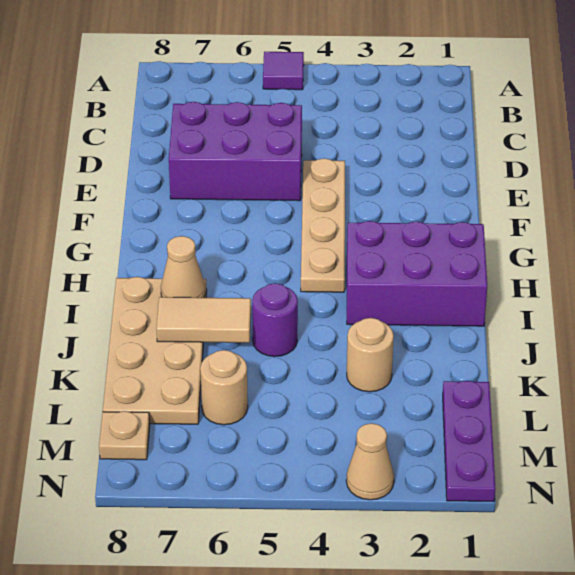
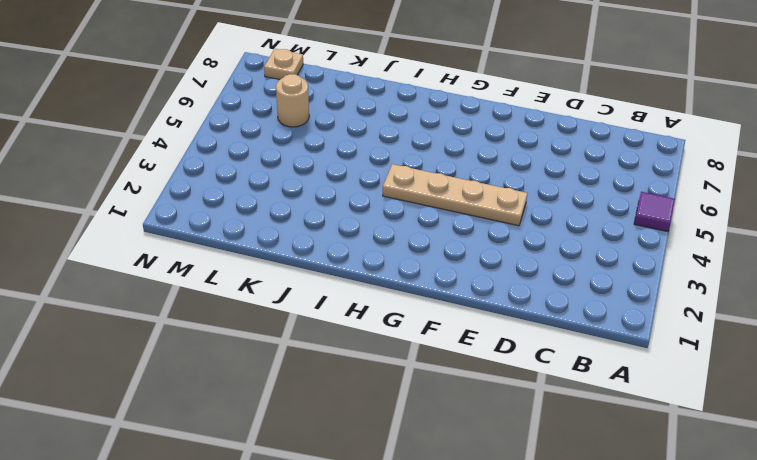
none -> purple brick D5:E7 level 1
none -> purple brick H1:I3 level 1
none -> tan plate I7:L8 level 1

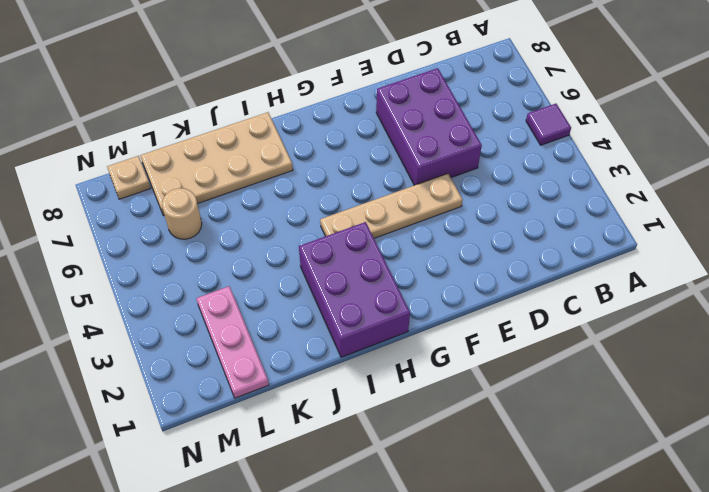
pink plate L1:L3 level 1 -> purple plate L1:N1 level 1
none -> purple round brick J5 level 1
none -> tan round brick K3 level 1
none -> tan cone N3 level 1

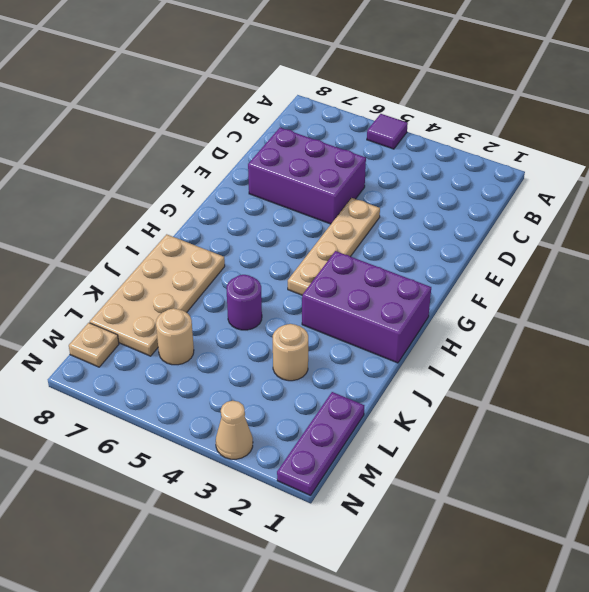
none -> tan cone I7 level 2
none -> tan tile J6:J7 level 2

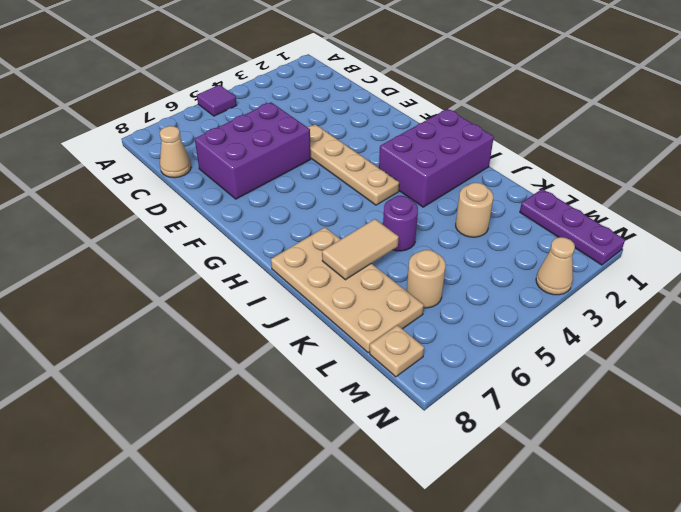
tan cone C8 level 1 -> tan cone I7 level 2

